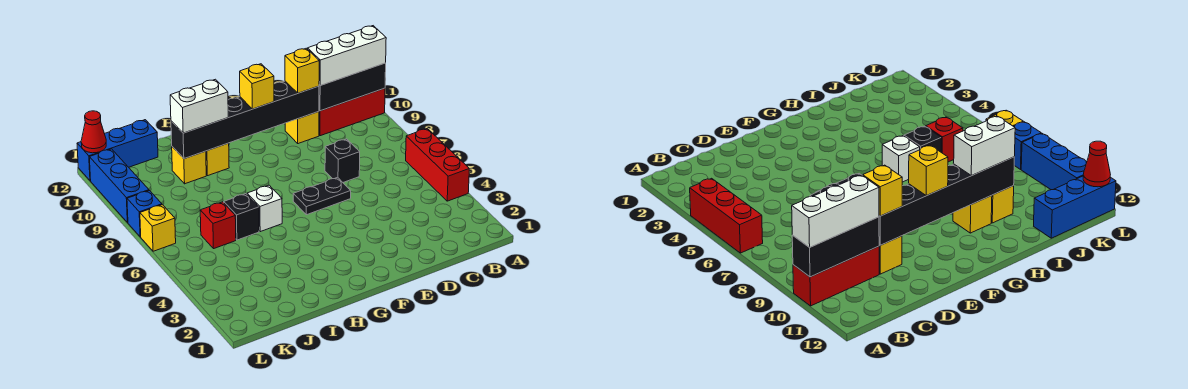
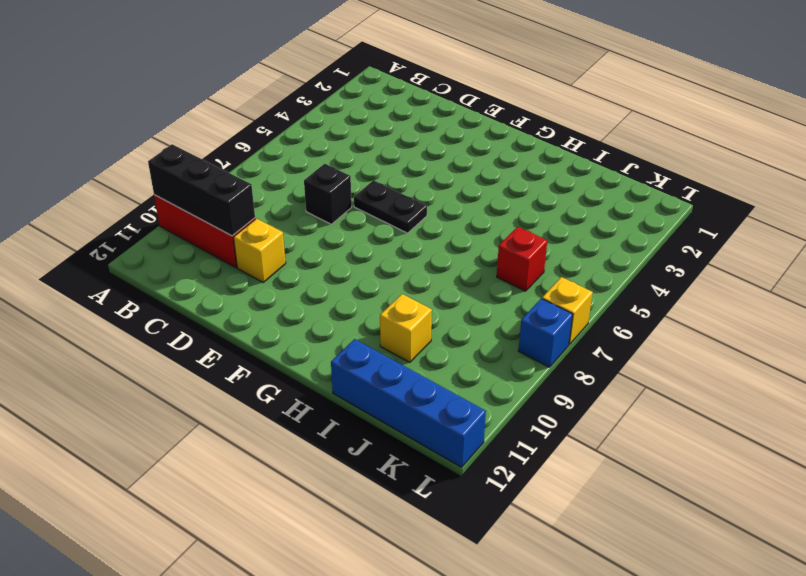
blue brick I12:L12 level 1 -> blue brick J12:L12 level 1
none -> red brick A4:A6 level 1
none -> white brick H6 level 1
none -> yellow brick H10 level 1

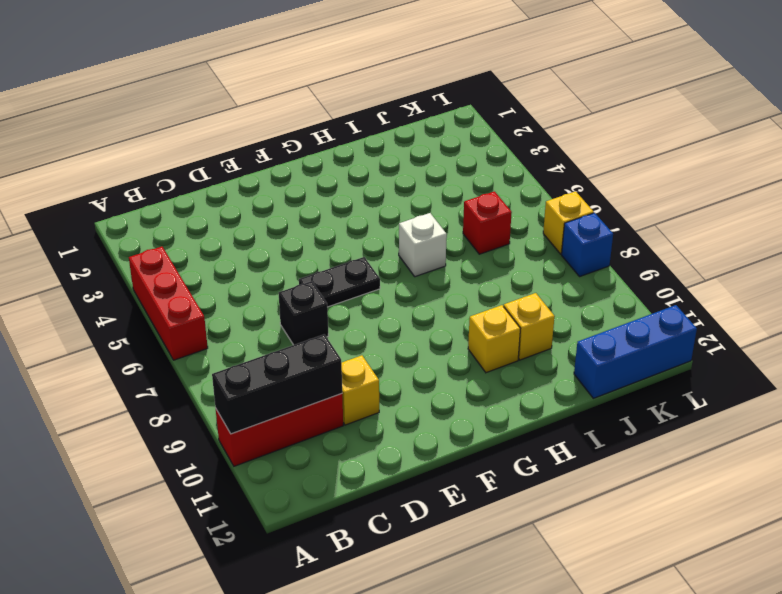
none -> black brick I6 level 1
none -> blue brick L9:L11 level 1
none -> black brick D10:I10 level 2

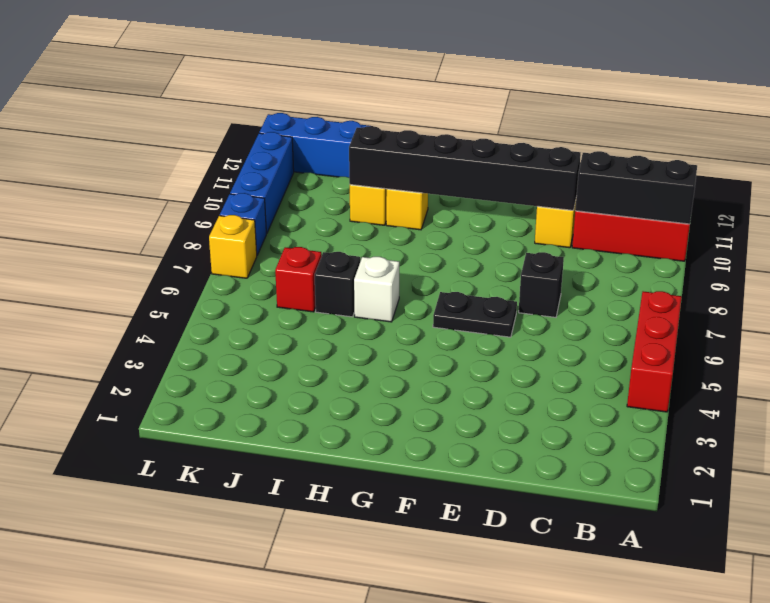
none -> red cone L12 level 2
none -> white brick A10:C10 level 3
none -> yellow brick D10 level 3

